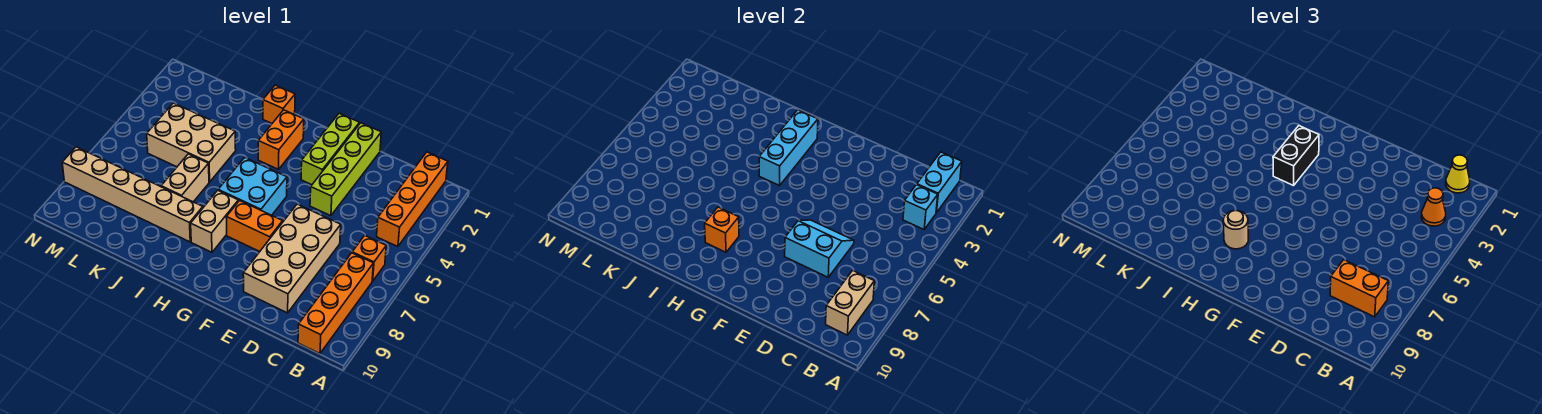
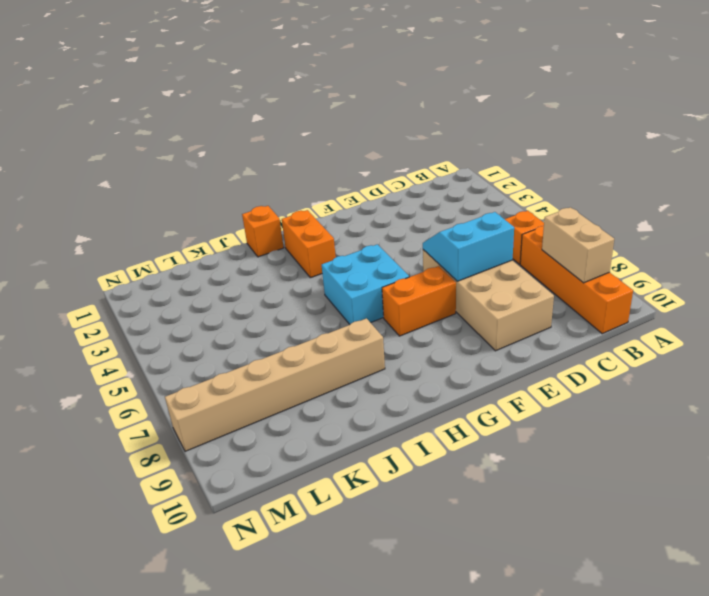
none -> orange brick B1:B4 level 1
none -> lime brick E1:E4 level 1
none -> lime brick F1:F3 level 1

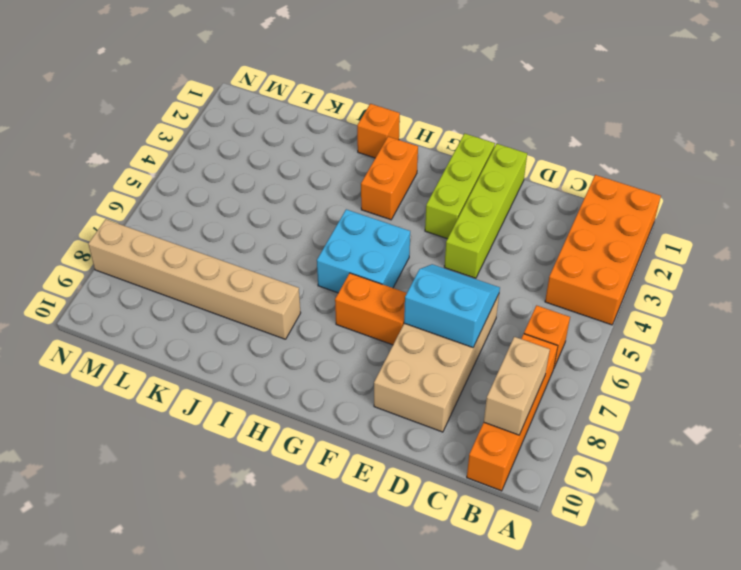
orange brick A1:B4 level 1 -> orange brick B1:B4 level 1
none -> tan brick H7:H8 level 1
none -> tan brick J4:L5 level 1
none -> tan brick J6:J7 level 1

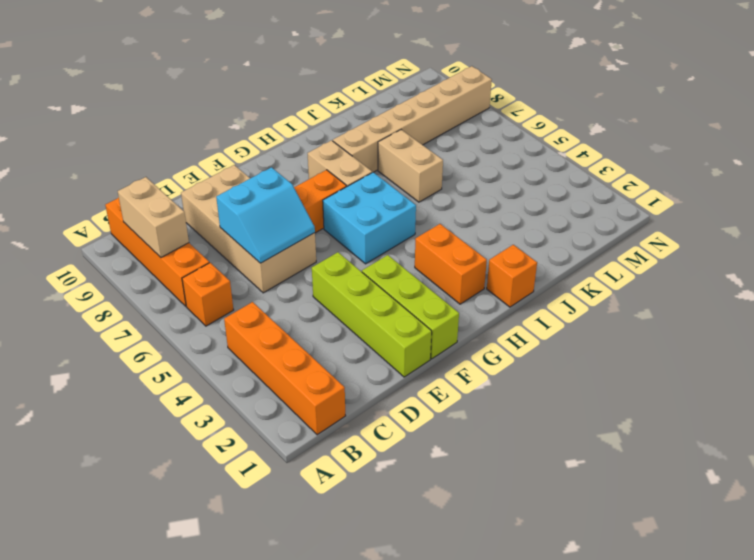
none -> tan brick J4:L5 level 1
none -> cyan brick B1:B2 level 2
none -> cyan brick B3 level 2

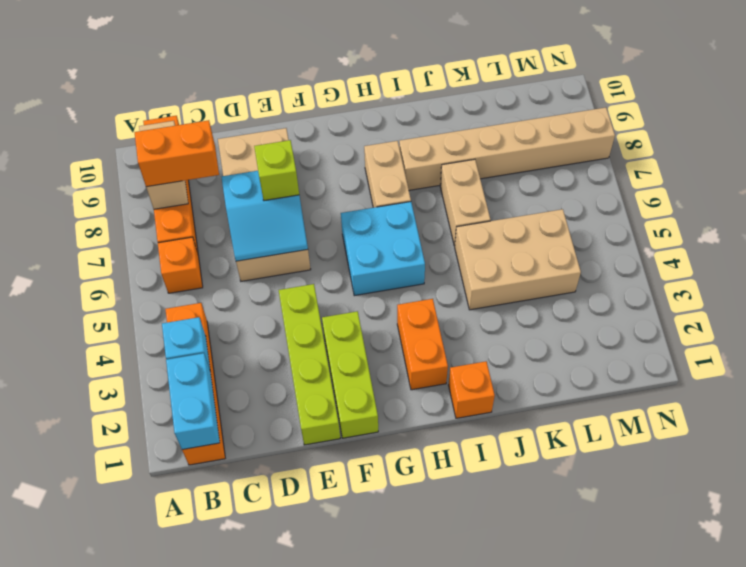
lime brick E7 level 3 -> none
none -> orange brick F7:G7 level 1
none -> cyan brick H2:H4 level 2
none -> orange brick H8 level 2

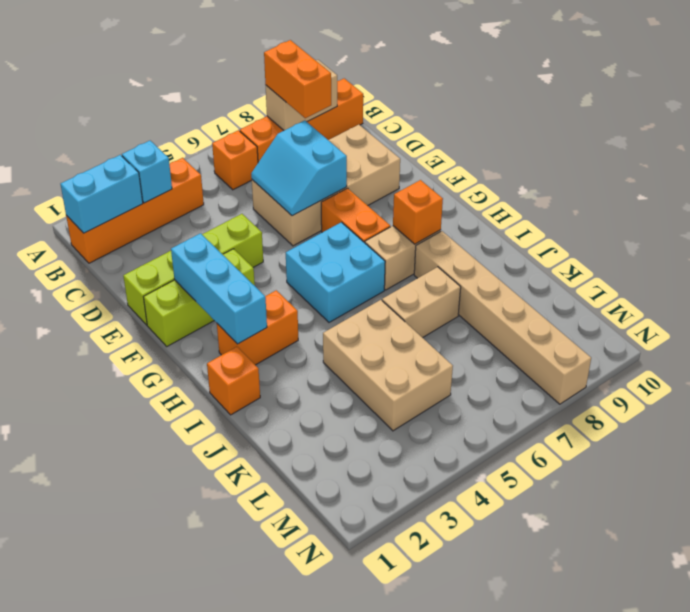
cyan brick F2:H2 level 2 -> cyan brick H2:H4 level 2
none -> yellow cone B1 level 3
none -> orange cone B3 level 3
none -> black brick H3:H4 level 3

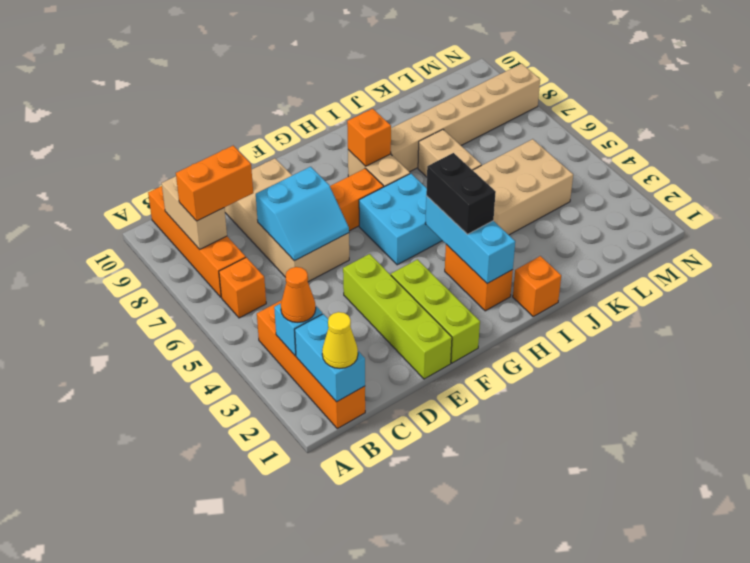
none -> tan round brick H8 level 3

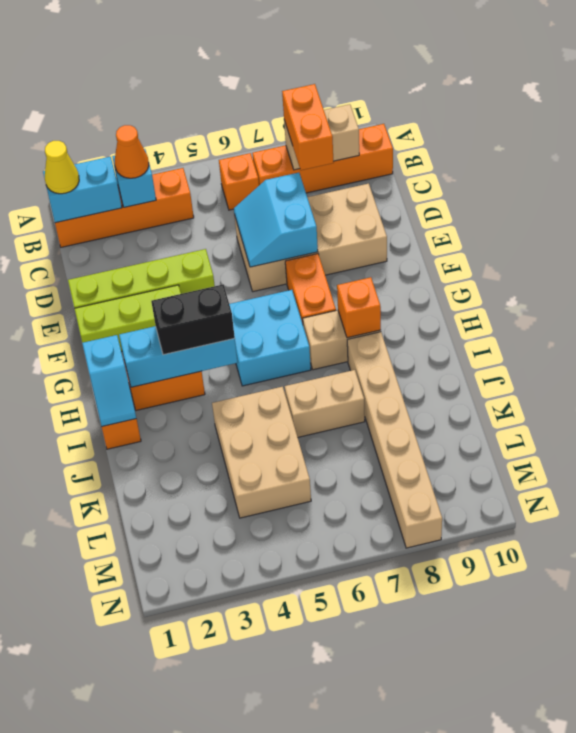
cyan slope H1:I1 level 2 top H -> none
none -> tan round brick H8 level 3

